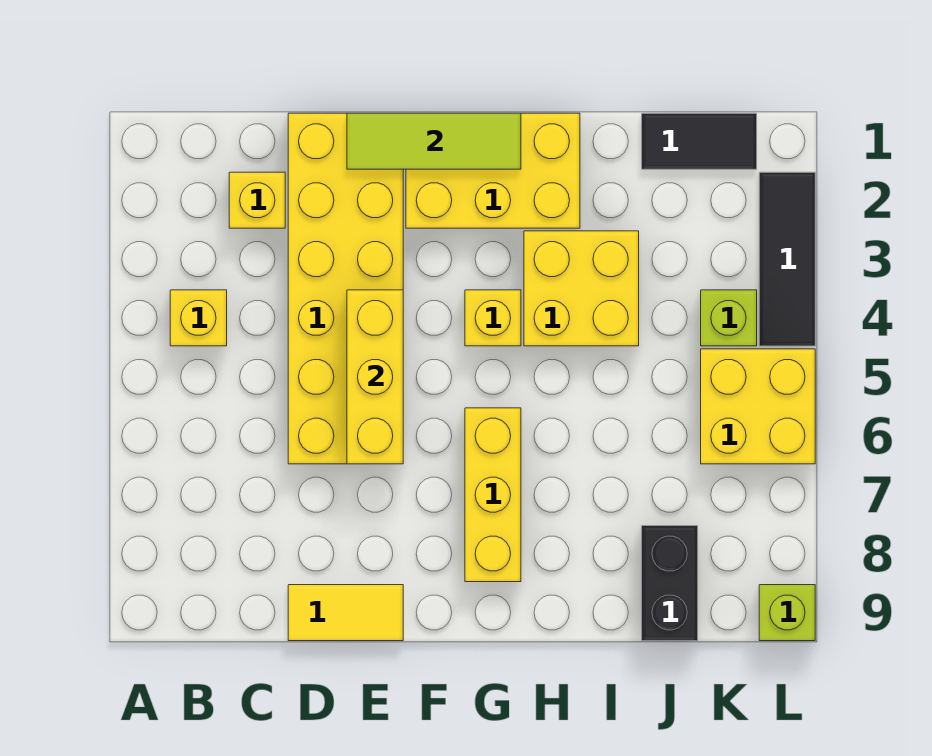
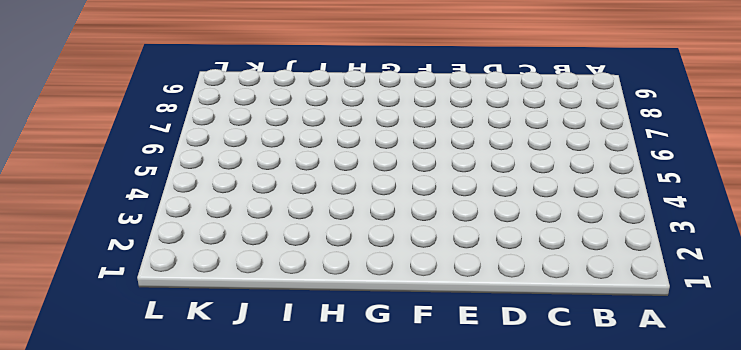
none -> yellow brick B4 level 1
none -> yellow brick C2 level 1
none -> yellow brick D1:E6 level 1

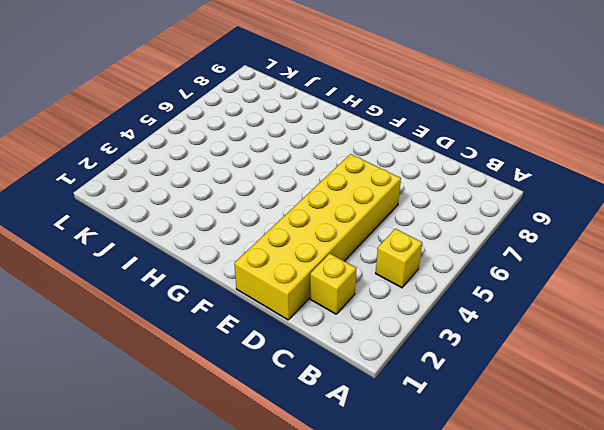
none -> yellow tile D9:E9 level 1
none -> yellow brick F1:H2 level 1
none -> yellow brick G4 level 1

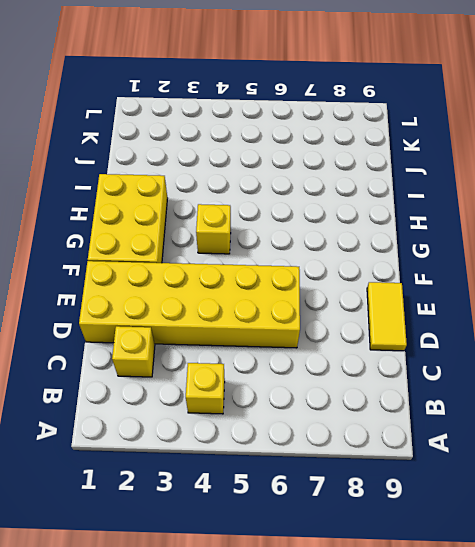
none -> yellow brick G6:G8 level 1
none -> yellow brick H3:I4 level 1
none -> black tile J1:K1 level 1

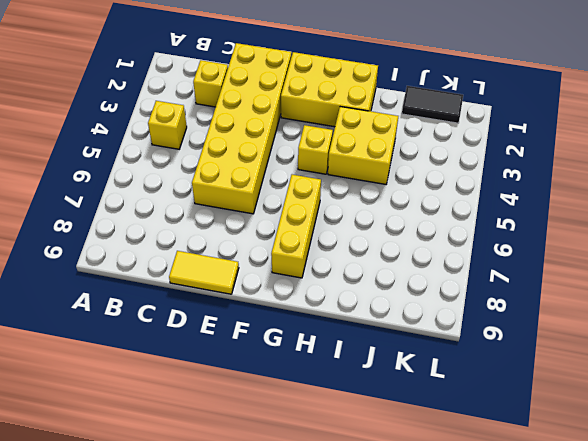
none -> black brick J8:J9 level 1
none -> lime brick K4 level 1
none -> yellow brick K5:L6 level 1

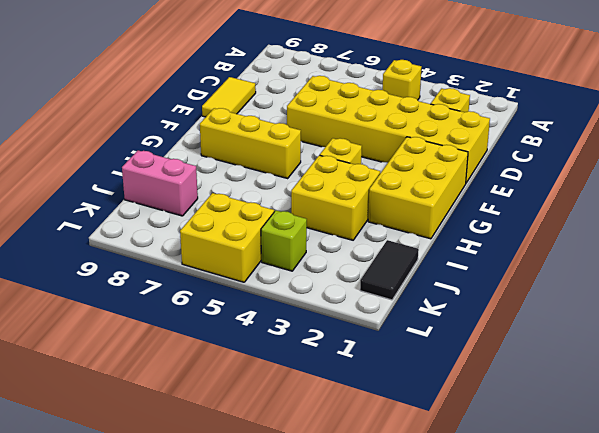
pink brick J8:J9 level 1 -> black brick J8:J9 level 1
none -> black tile L2:L4 level 1
none -> lime brick L9 level 1
none -> lime tile E1:G1 level 2

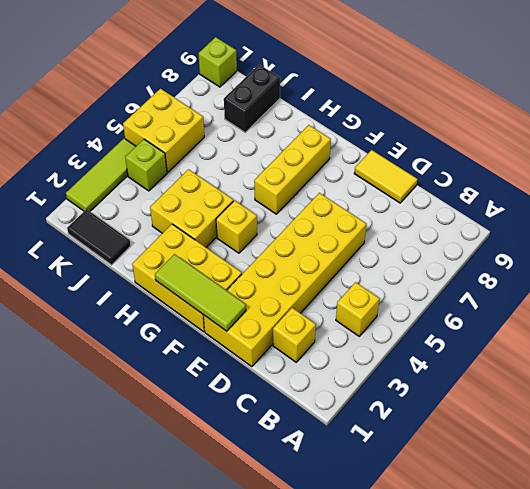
lime tile L2:L4 level 1 -> black tile L2:L4 level 1
none -> yellow brick E4:E6 level 2

